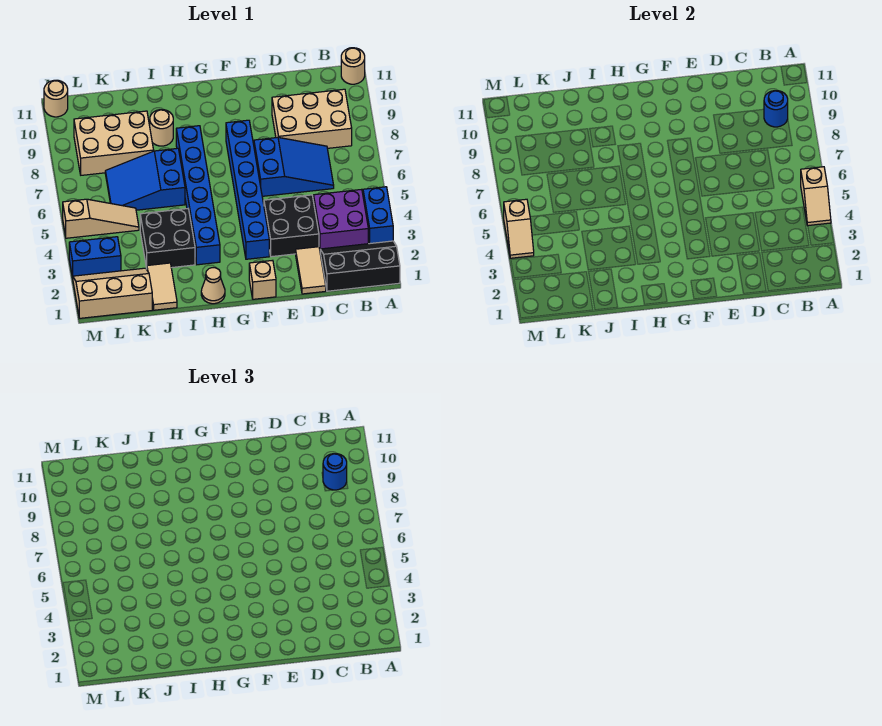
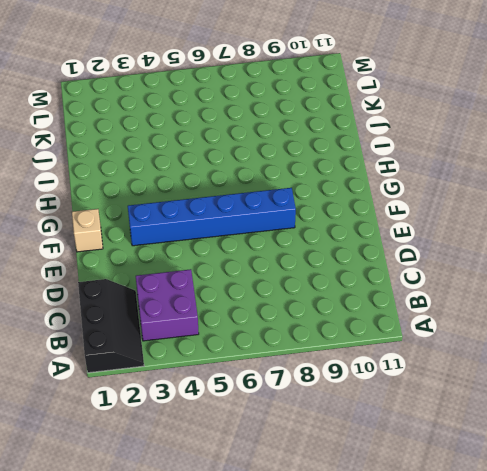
none -> blue brick A3:A4 level 1
none -> tan round brick A11 level 1
none -> tan brick B8:D9 level 1

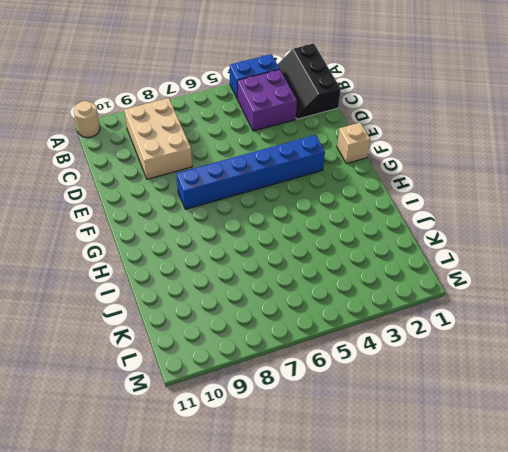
none -> blue slope C6:E7 level 1 top E
none -> tan tile D1:D2 level 1
none -> black brick D3:E4 level 1

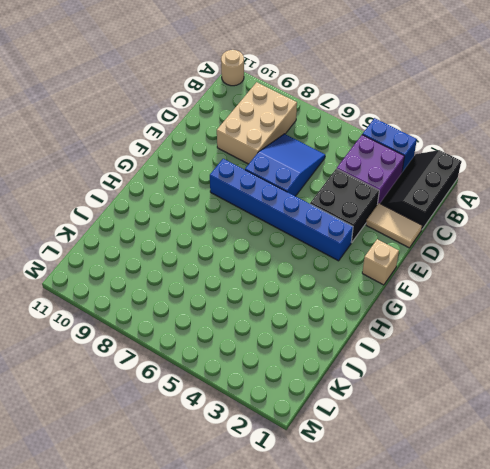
none -> tan cone H1 level 1
none -> blue brick H3:H8 level 1
none -> black brick I3:J4 level 1

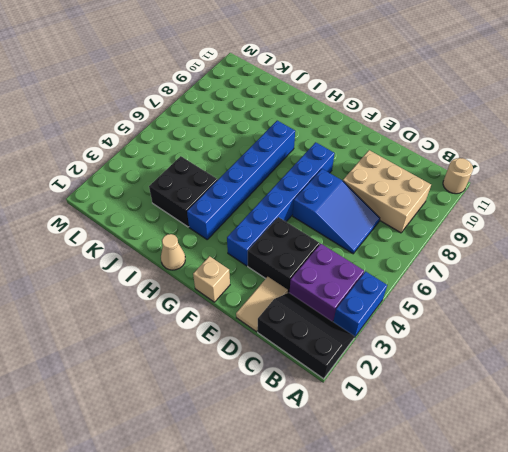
none -> blue slope I6:K7 level 1 top I
none -> tan round brick I9 level 1
none -> tan tile J1:J2 level 1

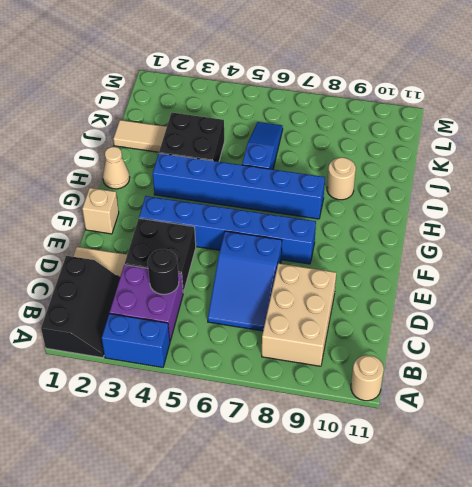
black round brick C4 level 2 -> none
blue slope I6:K6 level 1 top I -> blue slope I6:K7 level 1 top I
none -> tan brick J8:L9 level 1
none -> tan slope K1:M2 level 1 top 1
none -> tan slope K5:M5 level 1 top M

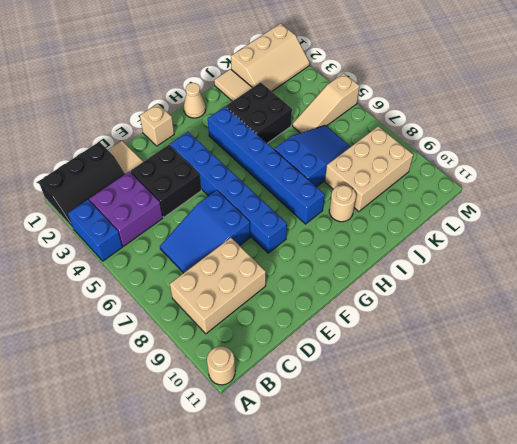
none -> blue brick L3:M3 level 1
none -> tan round brick M11 level 1
none -> tan slope A4:A5 level 2 top 5

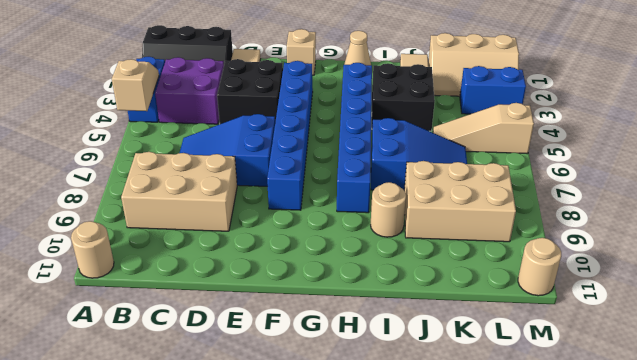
none -> blue round brick B9 level 2
none -> tan slope M4:M5 level 2 top 5
none -> blue round brick B9 level 3

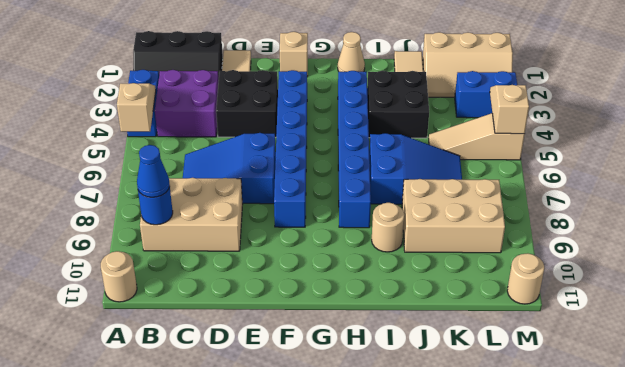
blue cone B9 level 3 -> blue round brick B9 level 3

